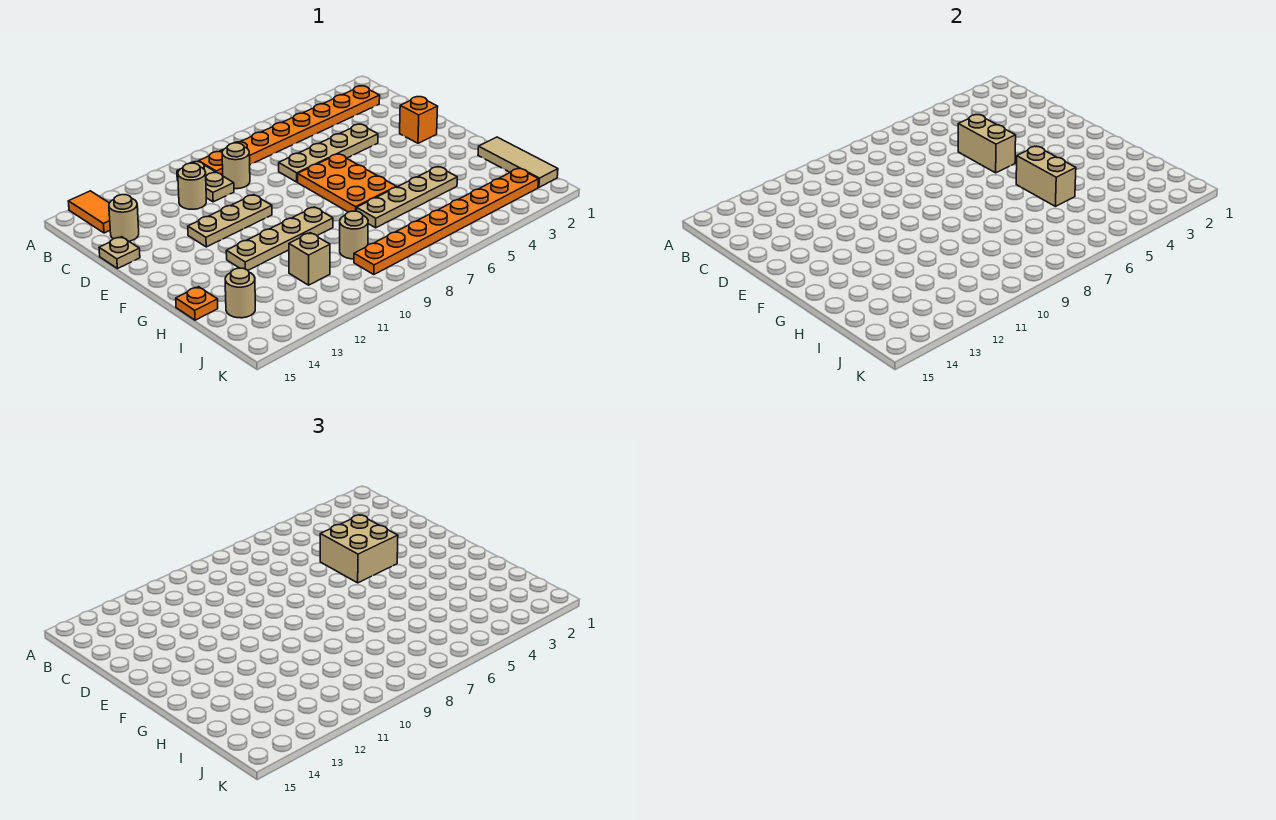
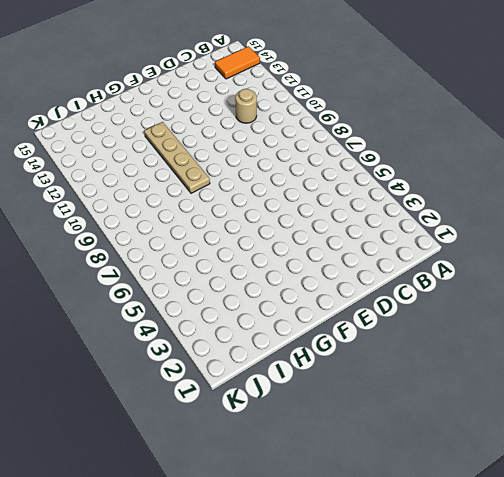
none -> orange plate B2:B9 level 1
none -> tan plate B10:C10 level 1
none -> tan round brick C9 level 1

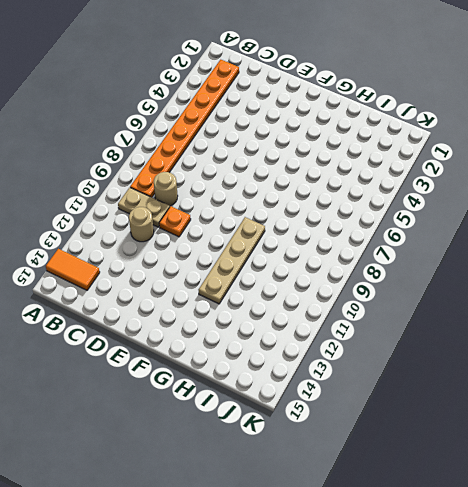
orange plate D10 level 1 -> orange plate H15 level 1
none -> tan round brick C14 level 1
none -> tan plate D4:D7 level 1
none -> tan plate D15 level 1

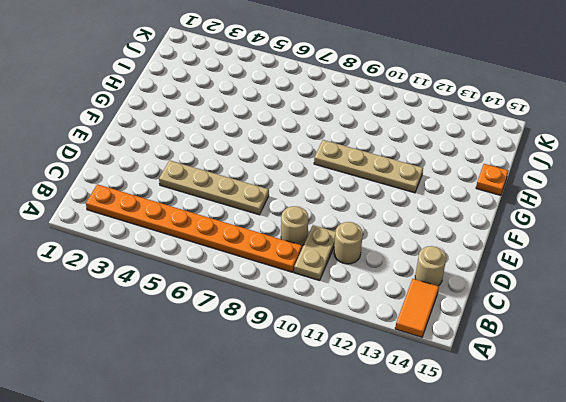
none -> tan plate D15 level 1
none -> orange brick E2 level 1
none -> orange plate E6:G7 level 1

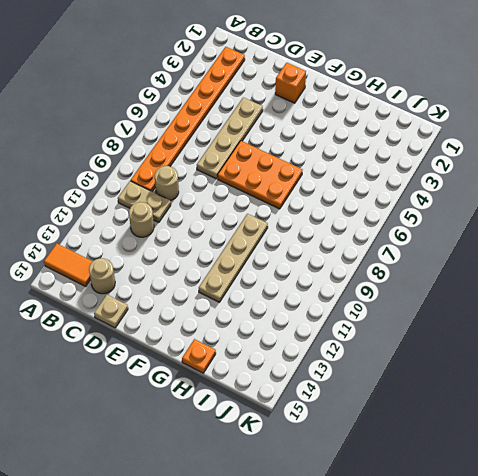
none -> tan plate E10:E12 level 1
none -> tan tile H1:J1 level 1
none -> tan plate H4:H7 level 1

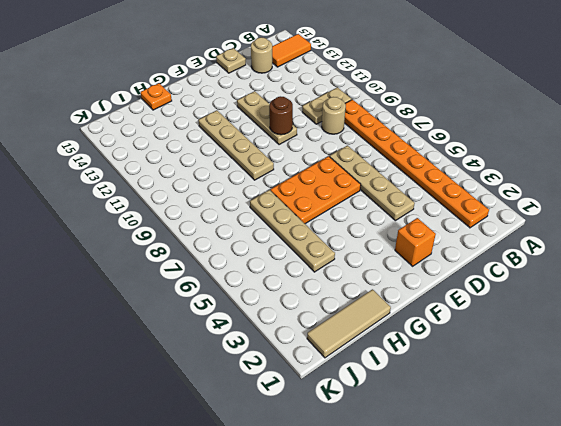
brown round brick E10 level 2 -> none
none -> tan round brick C11 level 1
none -> tan round brick I9 level 1
none -> tan brick I11 level 1

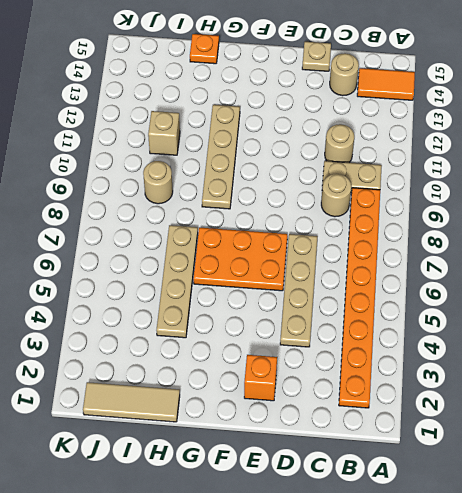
none -> tan plate E10:E12 level 1
none -> tan round brick I14 level 1
none -> orange plate J2:J9 level 1

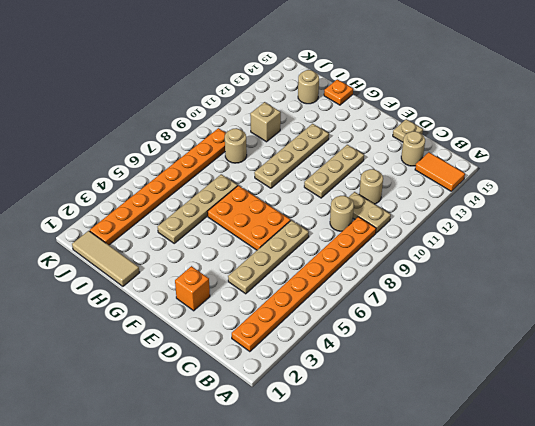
none -> tan brick D5:E5 level 2
none -> tan brick G5:H5 level 2
none -> tan brick D4:E5 level 3

